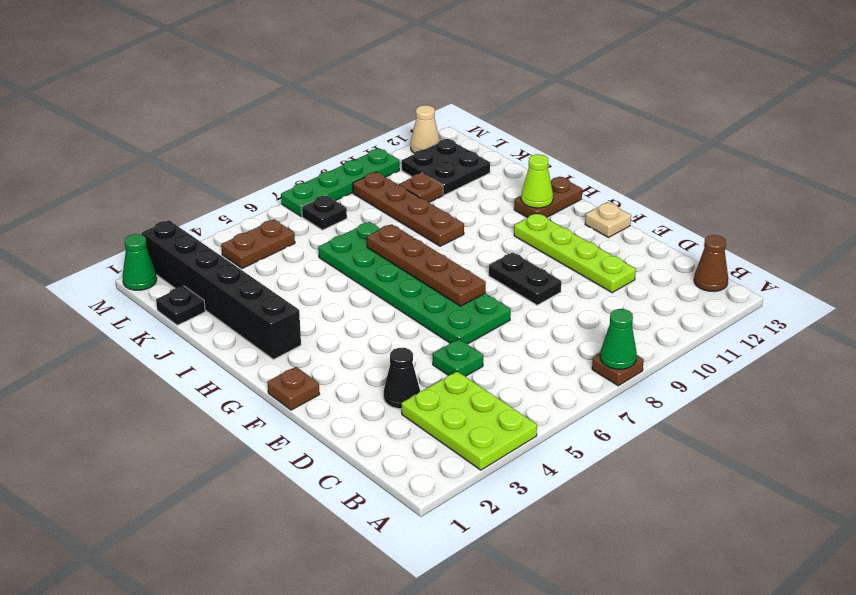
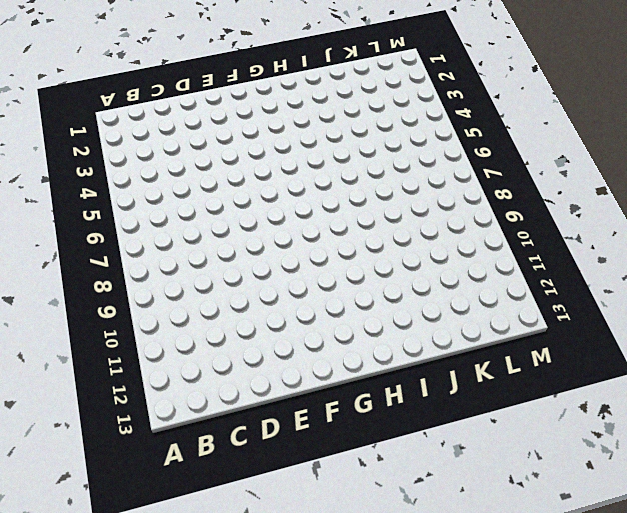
none -> lime plate A3:C4 level 1
none -> brown plate A8 level 1
none -> brown cone B13 level 1

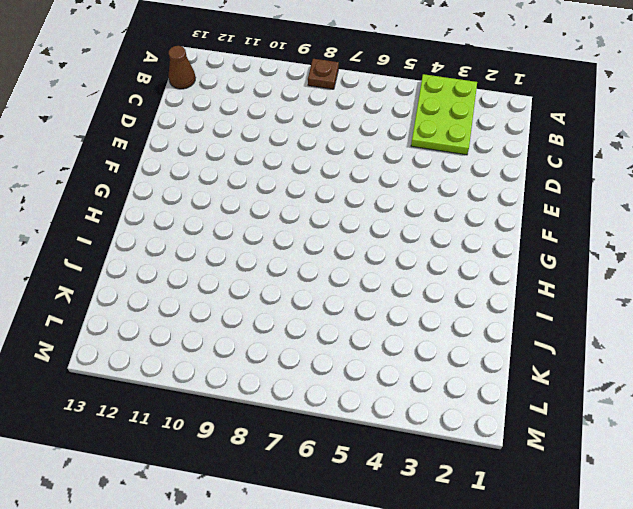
none -> black cone D3 level 1
none -> green plate D5 level 1
none -> lime plate D11:G11 level 1

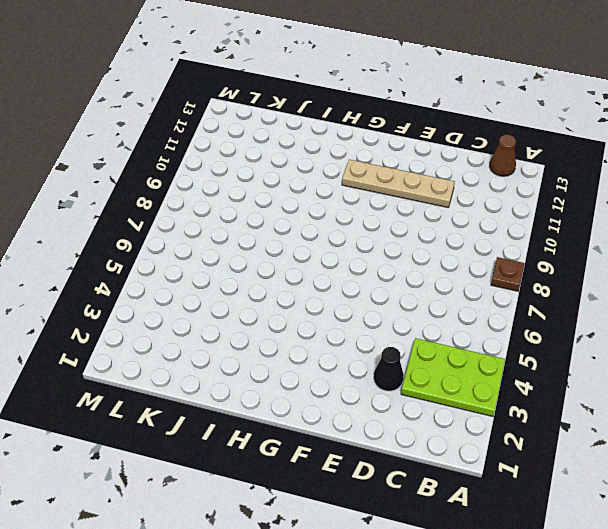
tan plate D11:G11 level 1 -> lime plate D11:G11 level 1
none -> green plate D5 level 1
none -> green plate E6:J7 level 1
none -> black plate E9:F9 level 1

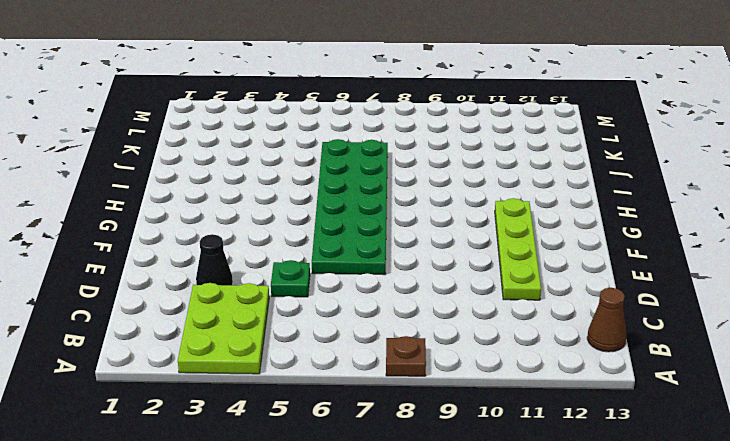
none -> black plate E9:F9 level 1
none -> brown plate F1 level 1
none -> tan plate F13 level 1

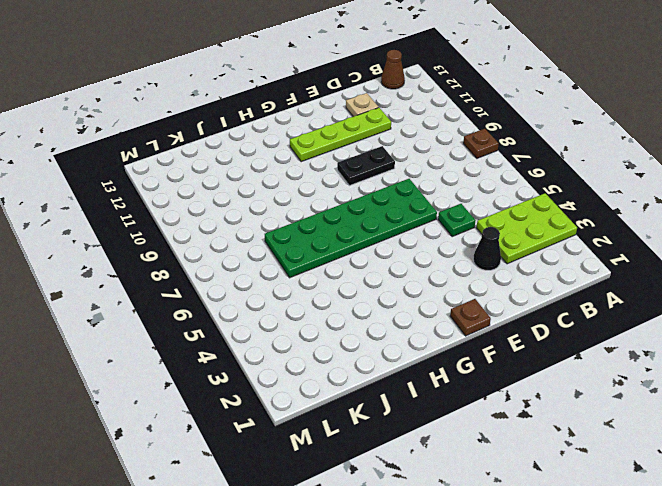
tan plate D12 level 1 -> tan plate F13 level 1
none -> black brick H2:M2 level 1
none -> brown plate H12:H13 level 1
none -> brown plate I9:L9 level 1

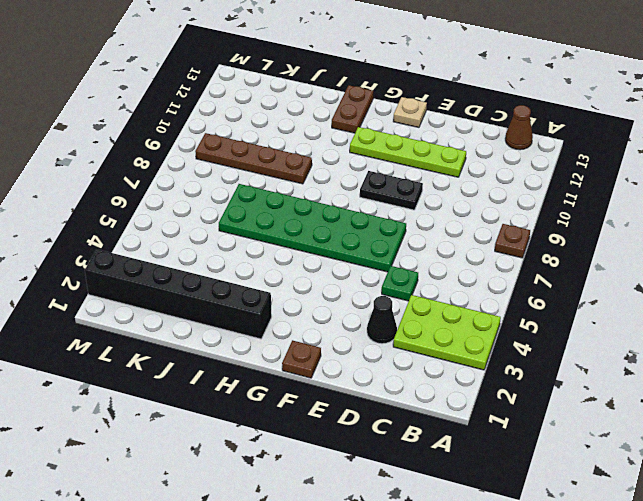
none -> black plate K1 level 1
none -> brown plate K10 level 1
none -> black plate K11:L12 level 1

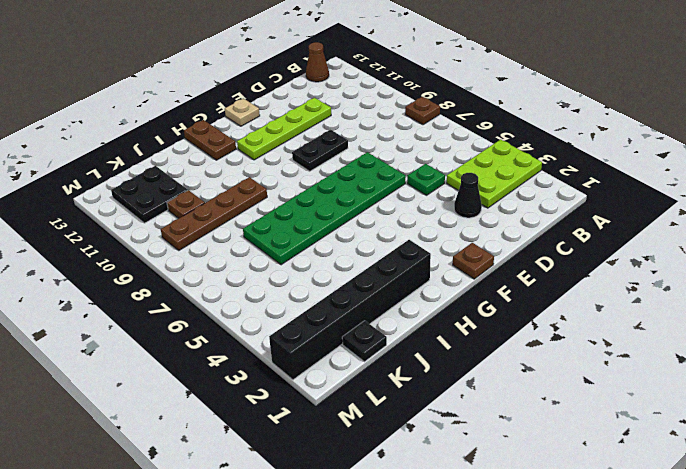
none -> brown plate L4:L5 level 1
none -> black plate L7 level 1
none -> green cone M1 level 1

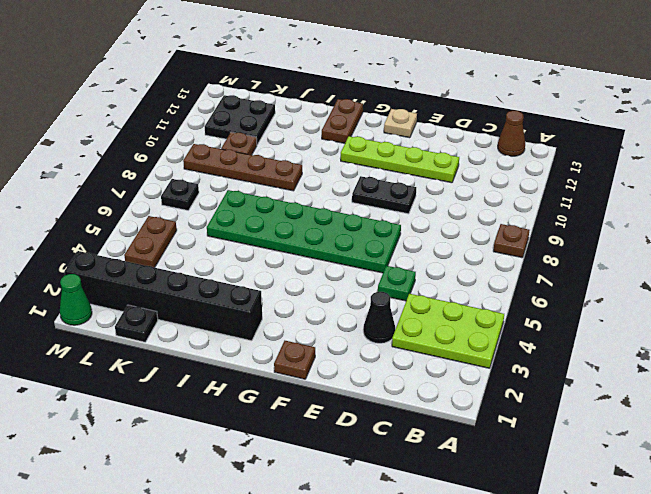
none -> green plate M7:M10 level 1
none -> tan cone M12 level 1
none -> green cone A8 level 2

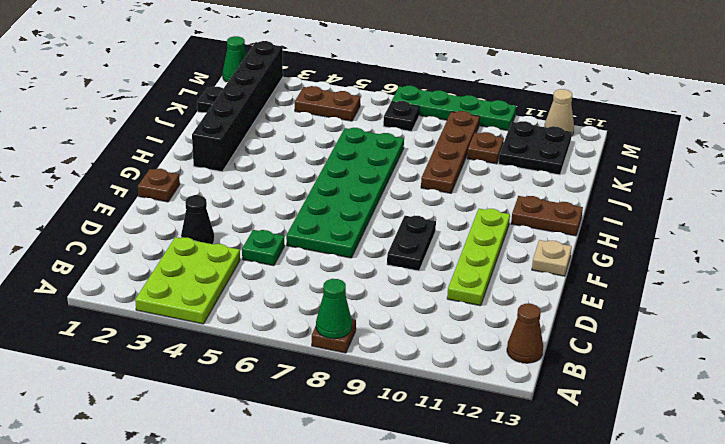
none -> brown plate F7:I7 level 2
none -> lime cone H12 level 2

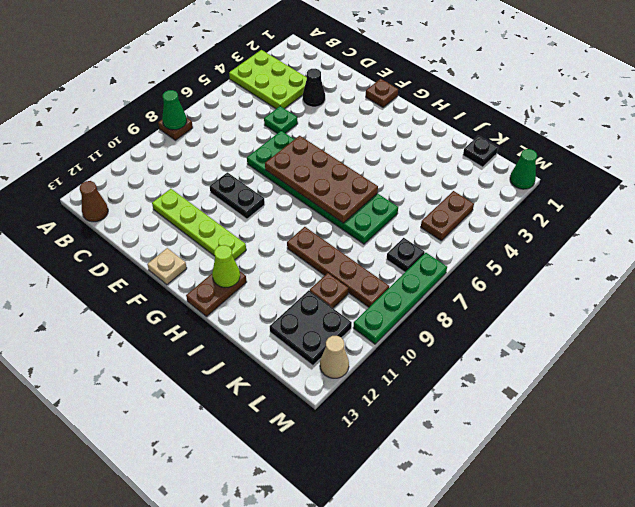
brown plate F6:I7 level 2 -> brown plate F7:I7 level 2
none -> black brick H2:M2 level 1

